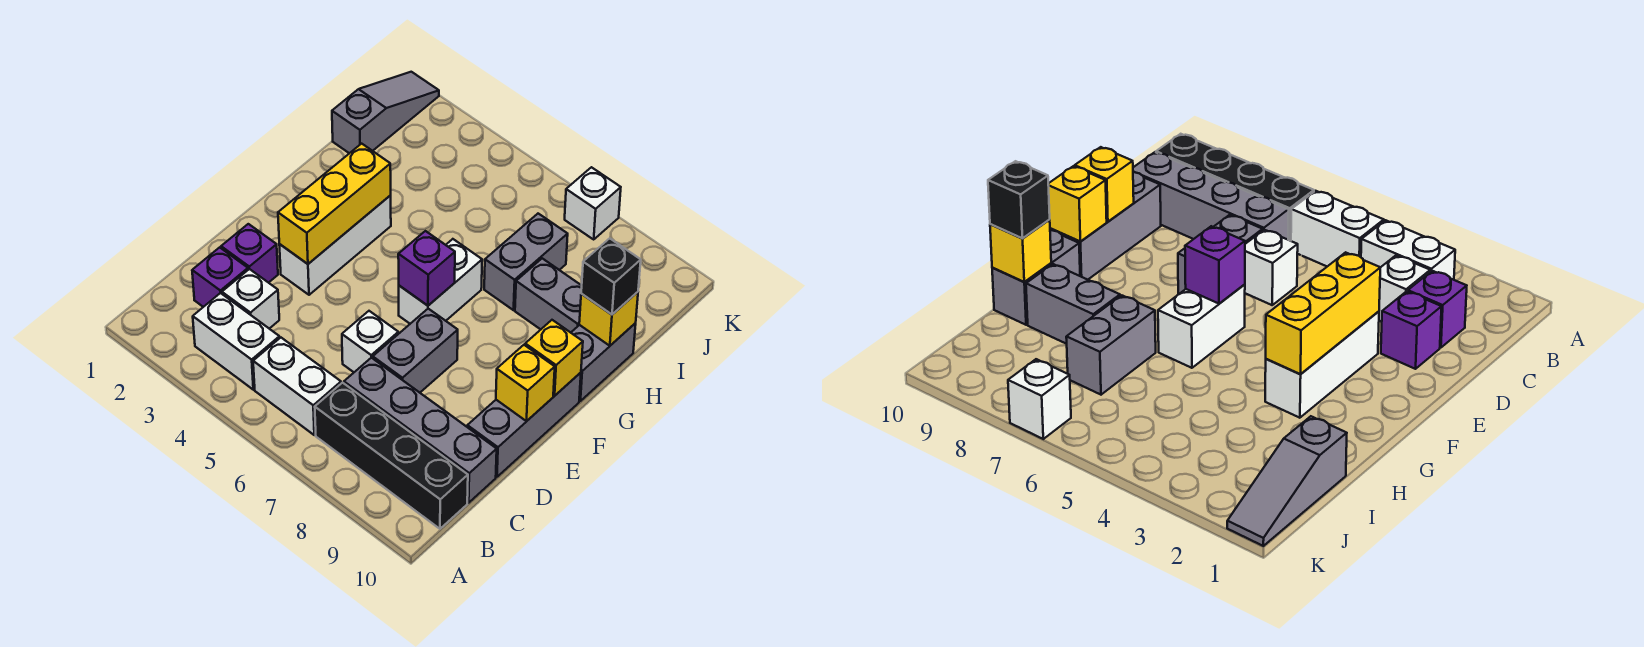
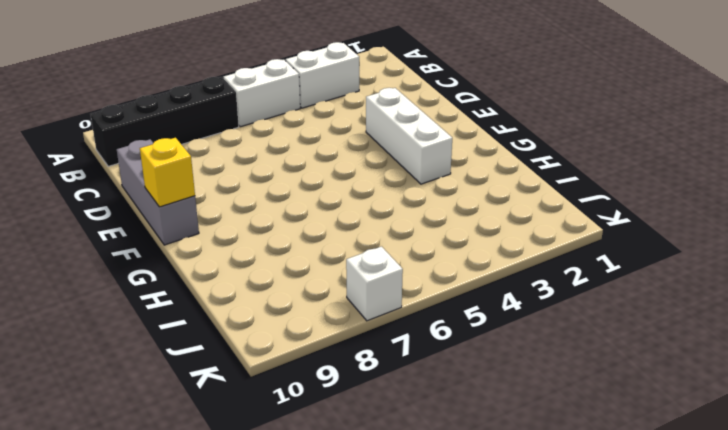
none -> purple brick C2 level 1
none -> white brick C3 level 1
none -> grey brick C7:C10 level 1

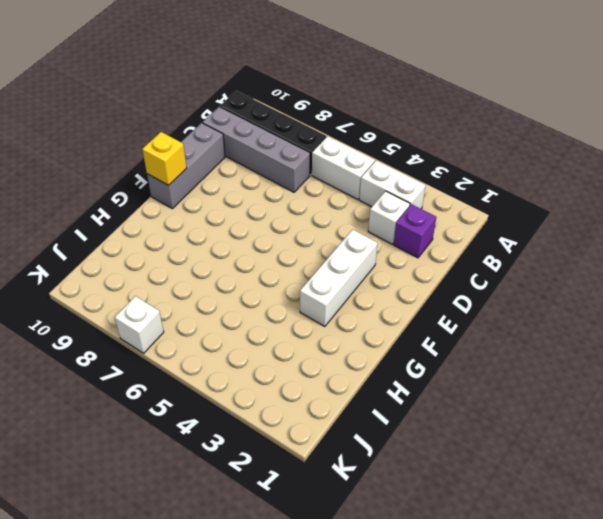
none -> purple brick D2 level 1
none -> white brick D6 level 1
none -> grey brick D7:E7 level 1

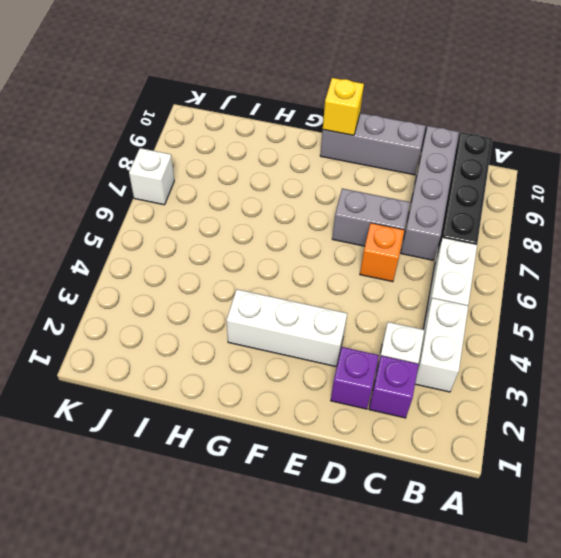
orange brick D6 level 1 -> white brick D6 level 1
none -> white brick F6:G6 level 1
none -> grey brick G10:H10 level 1
none -> grey brick H7:I7 level 1

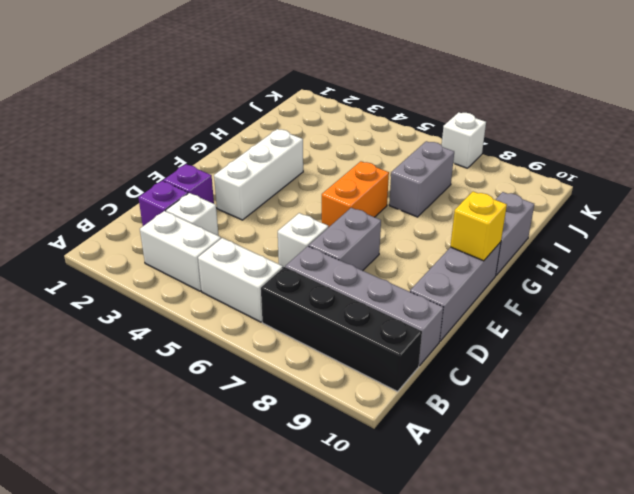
orange brick F6:G6 level 1 -> white brick F6:G6 level 1
none -> grey brick H8:H9 level 1
none -> grey slope I1:K1 level 1 top I
none -> yellow brick E3:G3 level 2

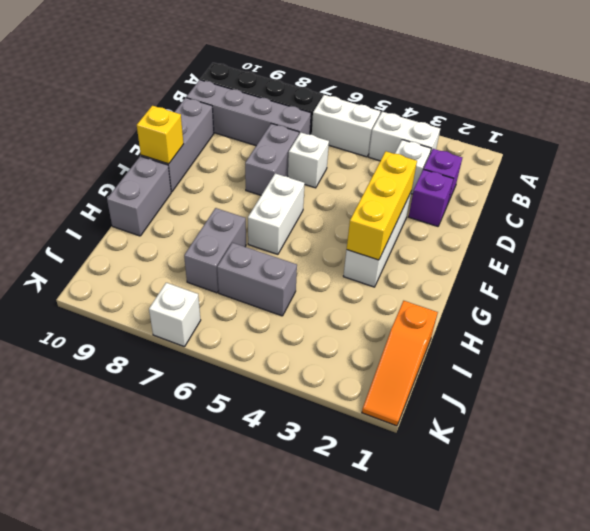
orange slope I1:K1 level 1 top I -> grey slope I1:K1 level 1 top I
grey brick I5:I6 level 1 -> grey brick H8:H9 level 1
none -> yellow brick E10 level 2
none -> purple brick F6 level 2
none -> yellow brick H10 level 2

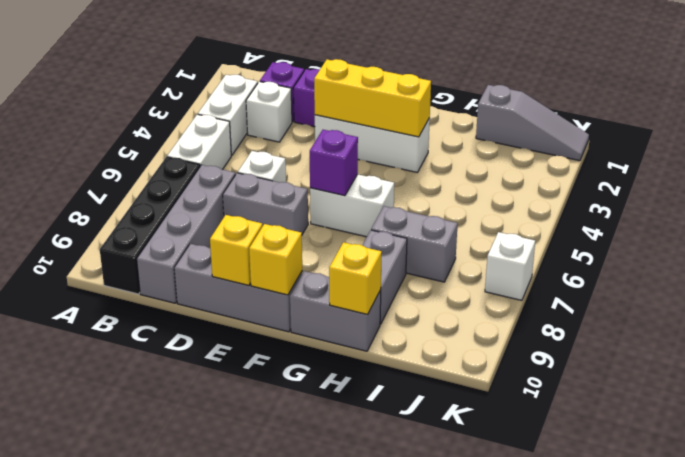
none -> black brick H10 level 3

